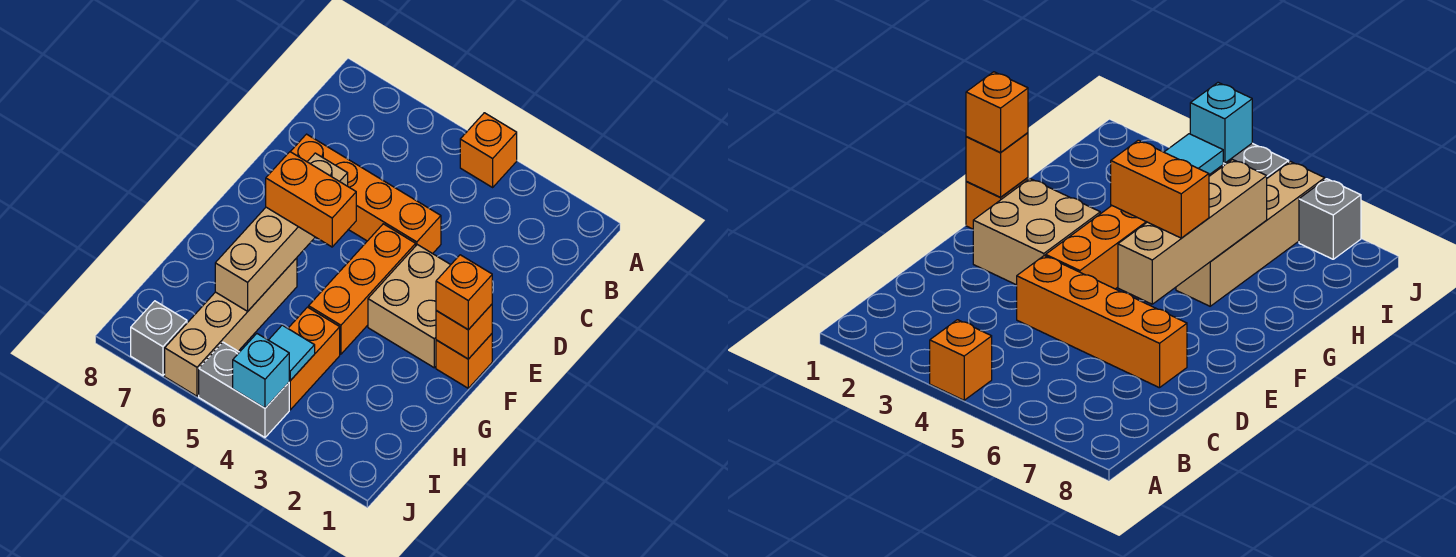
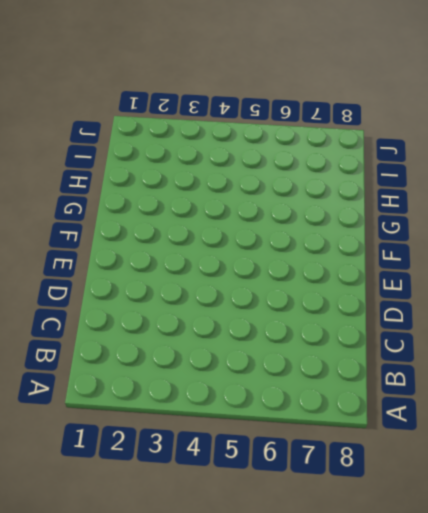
none -> orange brick A4 level 1
none -> orange brick D4:D7 level 1
none -> tan brick E2:F3 level 1

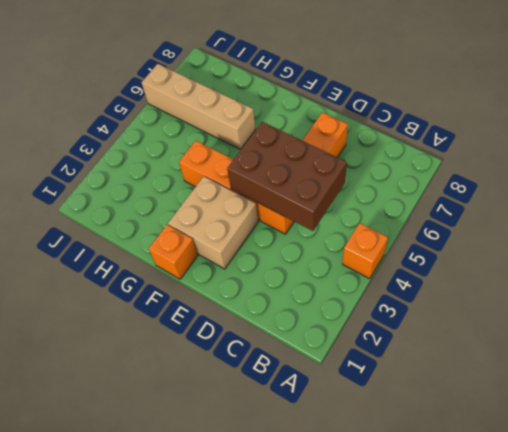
brown brick C4:E5 level 2 -> none
none -> orange brick H4:I4 level 1
none -> grey brick J4:J5 level 1
none -> grey brick J7 level 1

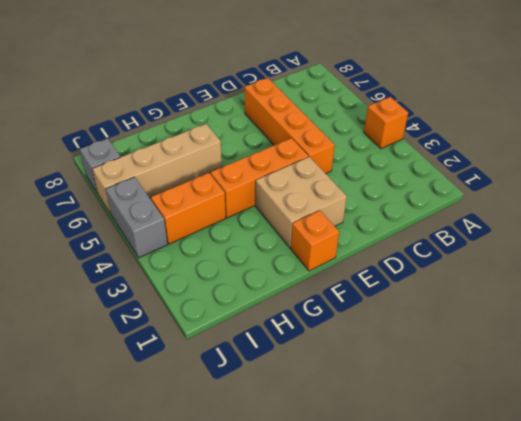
none -> tan brick E6:H6 level 2
none -> orange brick F1 level 2
none -> cyan tile I4 level 2

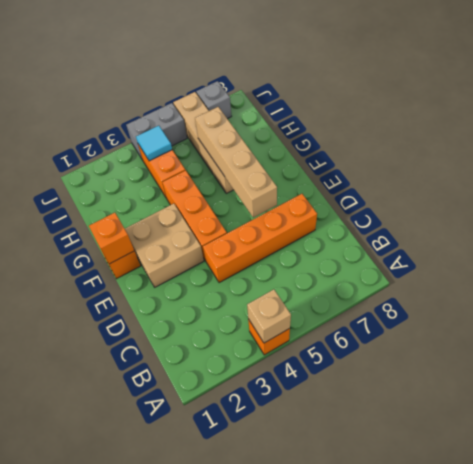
tan brick A4 level 2 -> none
none -> cyan brick J4 level 2
none -> orange brick F1 level 3
none -> orange brick F5:F6 level 3

